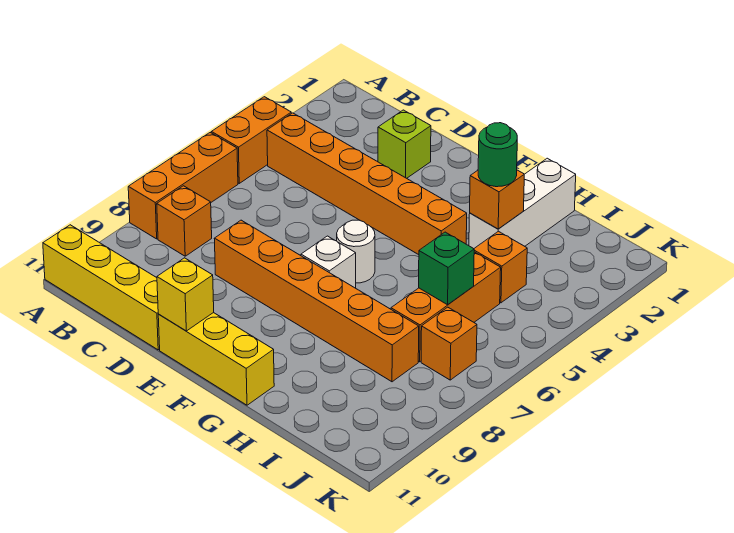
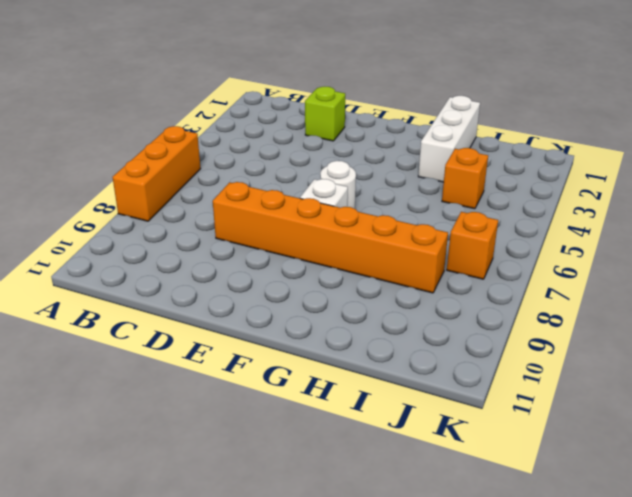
none -> orange brick A4:A5 level 1
none -> yellow brick A11:D11 level 1
none -> orange brick B4:G4 level 1

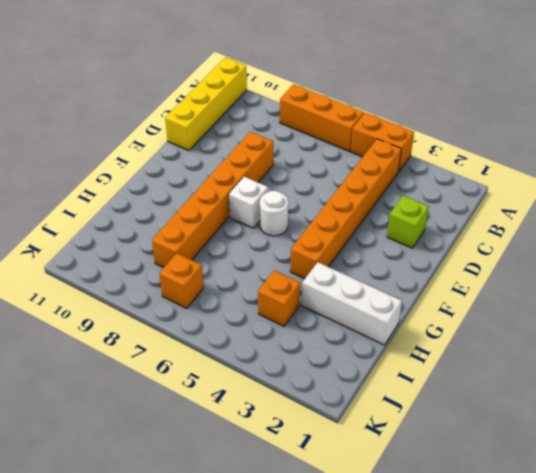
none -> orange brick B8 level 1
none -> yellow brick E11:G11 level 1
none -> orange brick I5:I7 level 1

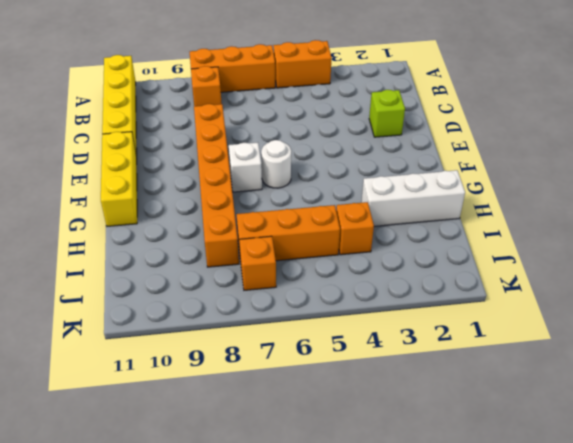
none -> orange brick B4:G4 level 1
none -> yellow brick E11 level 2
none -> orange brick H3 level 2

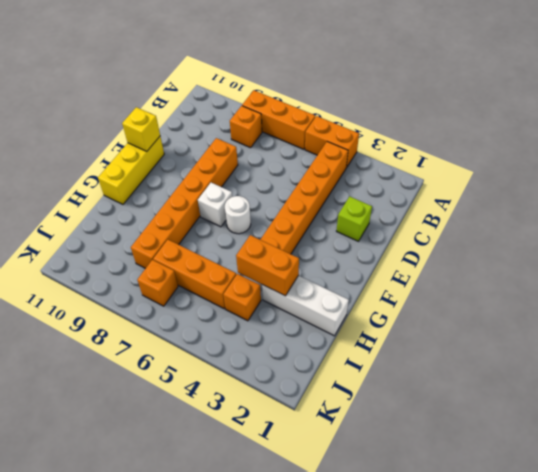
orange brick H3:H4 level 2 -> orange brick H3 level 2
none -> yellow brick A11:D11 level 1
none -> green brick I6 level 2
none -> green round brick H3 level 3

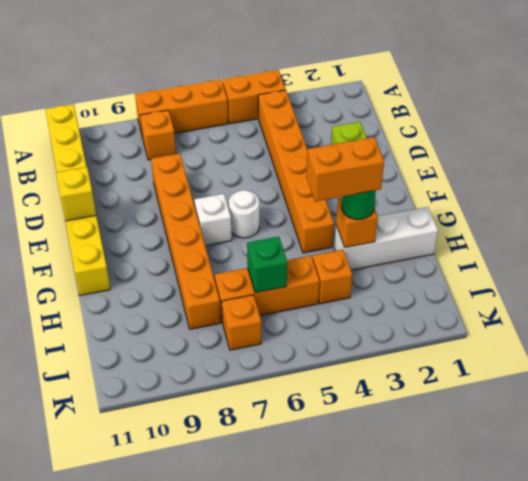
orange brick H3:H4 level 4 -> none

